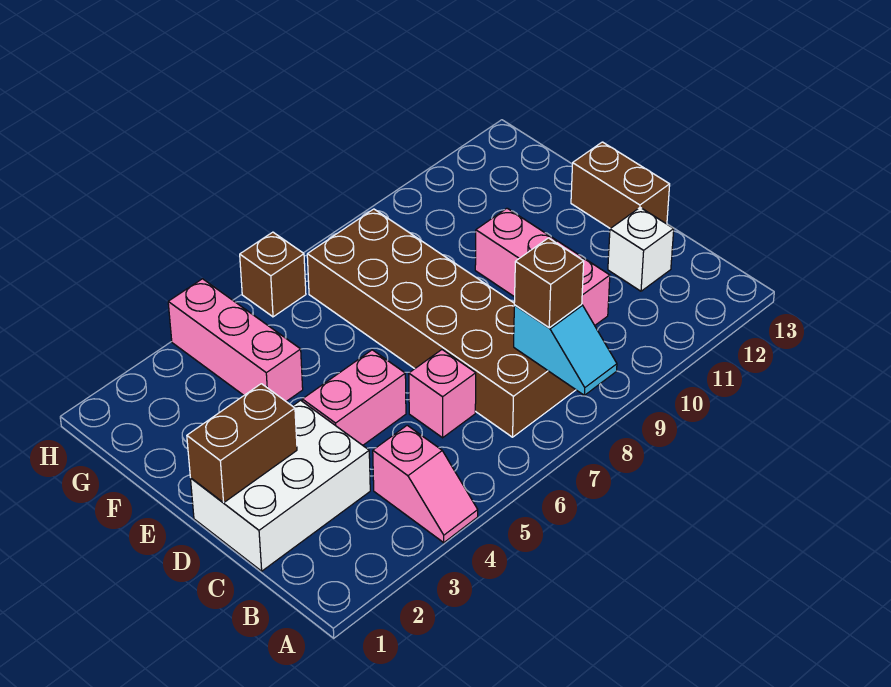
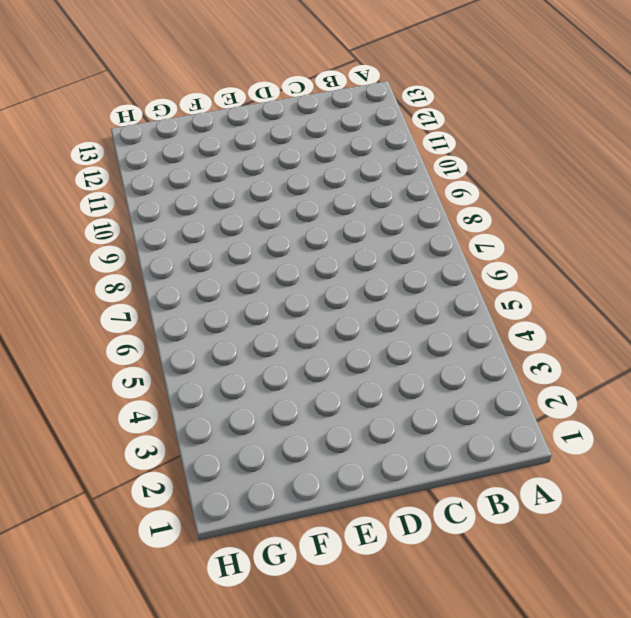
none -> pink slope A4:B4 level 1 top B
none -> brown brick B7:G8 level 1
none -> white brick C1:D3 level 1

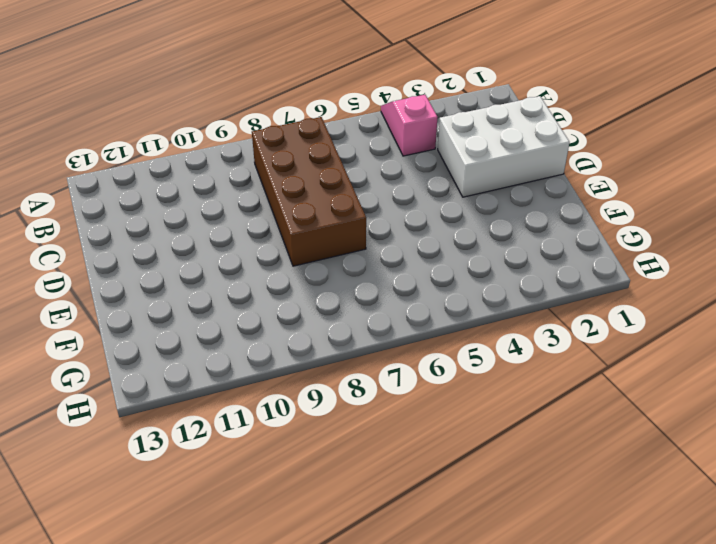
brown brick B7:E8 level 1 -> brown brick B7:G8 level 1
none -> pink brick C6 level 1
none -> pink brick C10:E10 level 1
none -> white brick C12 level 1

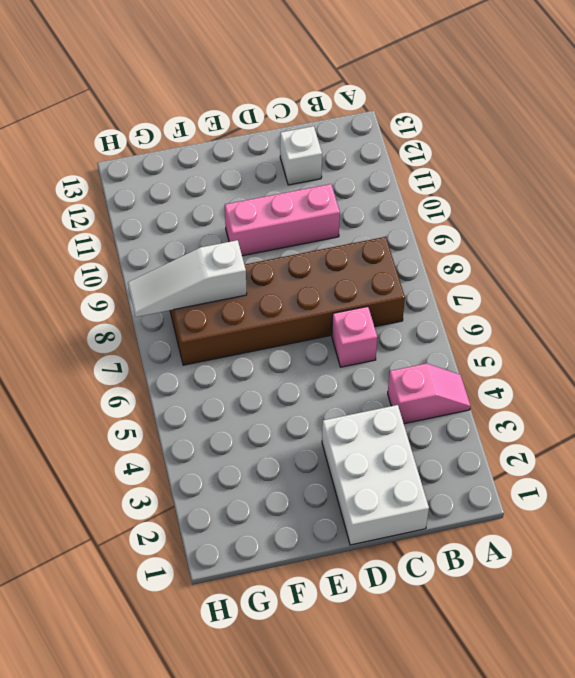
white slope F8:H8 level 2 top F -> none
none -> pink brick D4:D5 level 1
none -> brown brick D13:E13 level 1
none -> pink brick F4:H4 level 1

